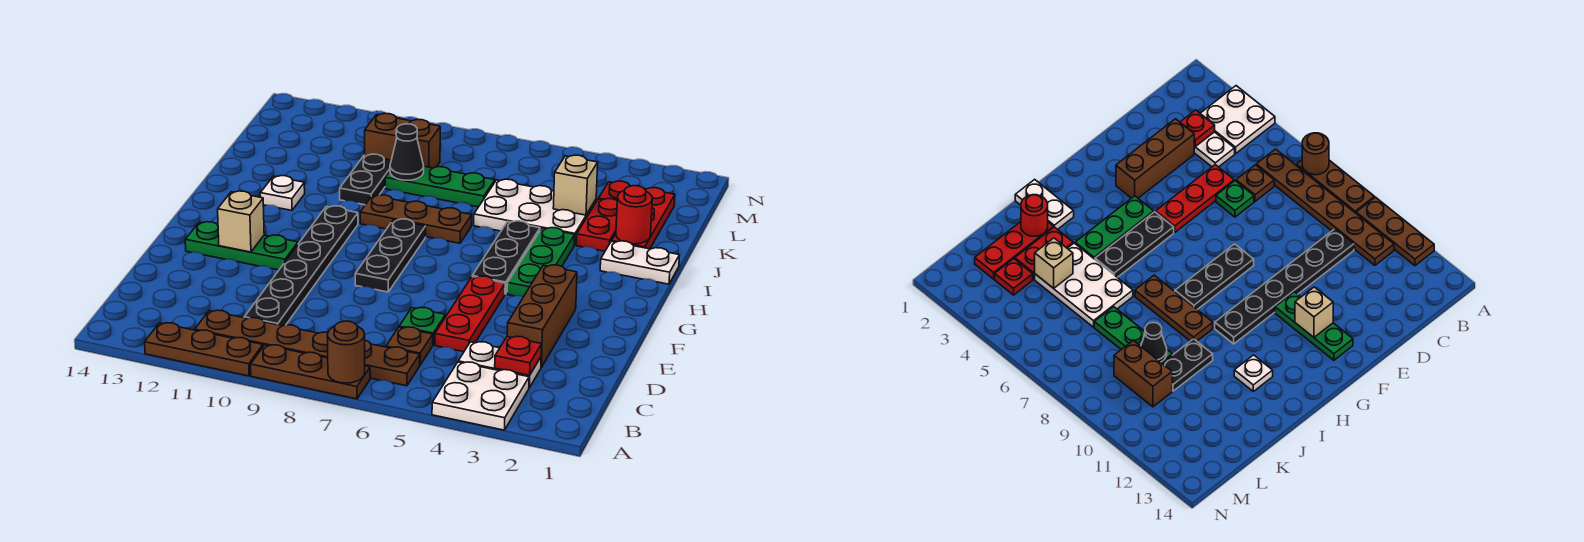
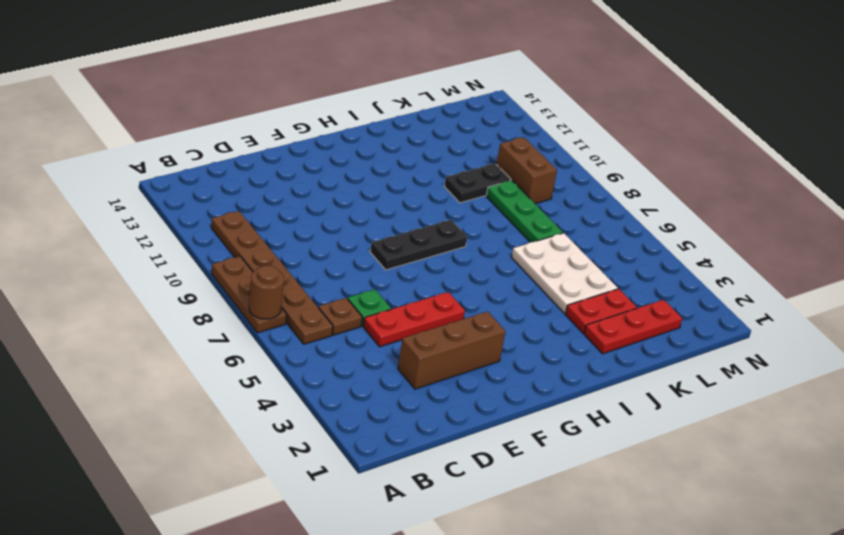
none -> white plate A3:B4 level 1
none -> brown plate A10:A12 level 1
none -> white plate C3:C4 level 1
none -> black plate C10:H10 level 1

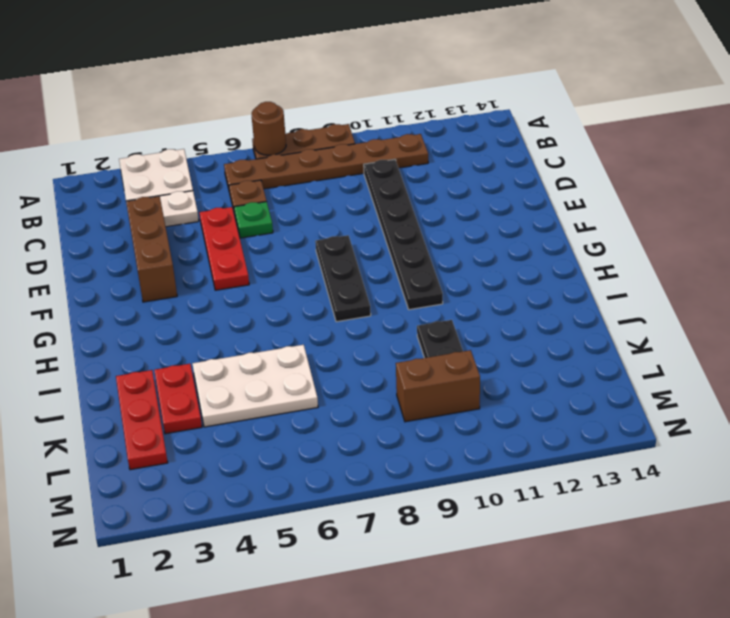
none -> brown plate A10:A12 level 1
none -> green plate F11:F13 level 1
none -> green plate G4:I4 level 1
none -> black plate G5:I5 level 1

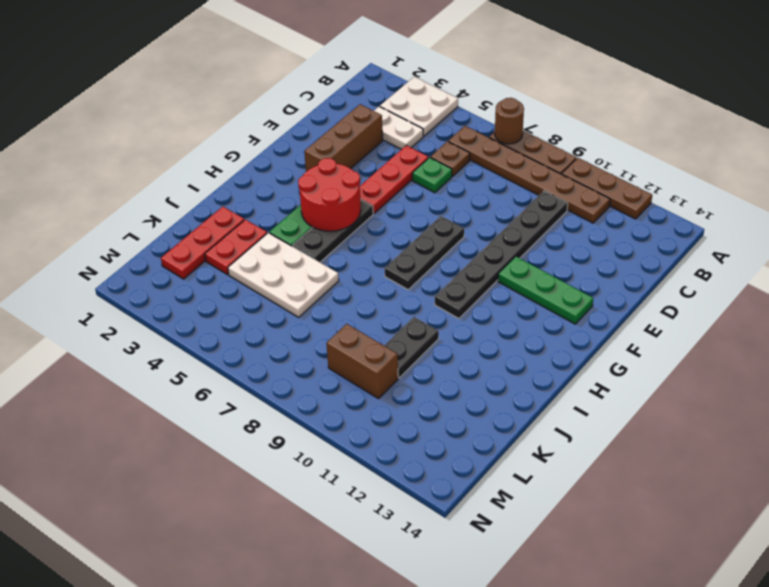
red round brick G4:H5 level 2 -> none
none -> white plate I1:I2 level 1
none -> brown plate I7:I9 level 1
none -> white plate I12 level 1
none -> green plate K7:K9 level 1

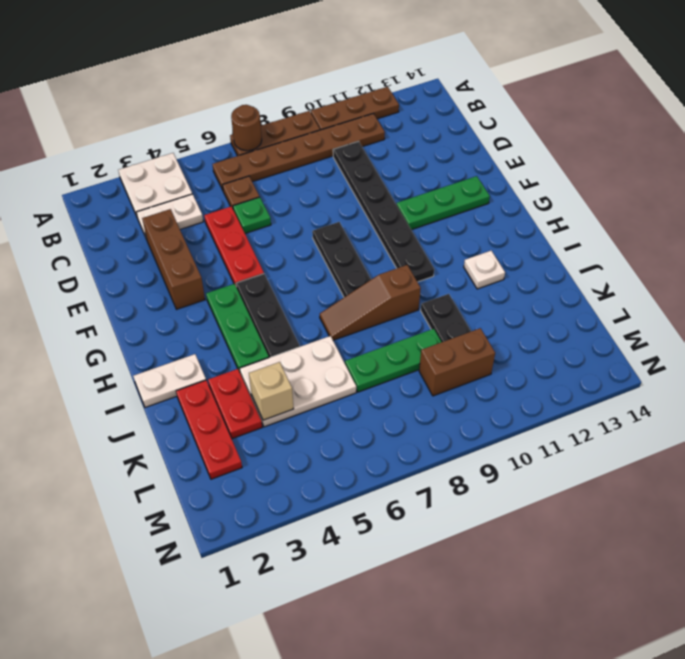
brown slope I7:I9 level 1 top 9 -> brown plate I7:I9 level 1
none -> red plate L3 level 1
none -> red plate C3 level 2
none -> tan brick F12 level 2
none -> red round brick J2 level 2

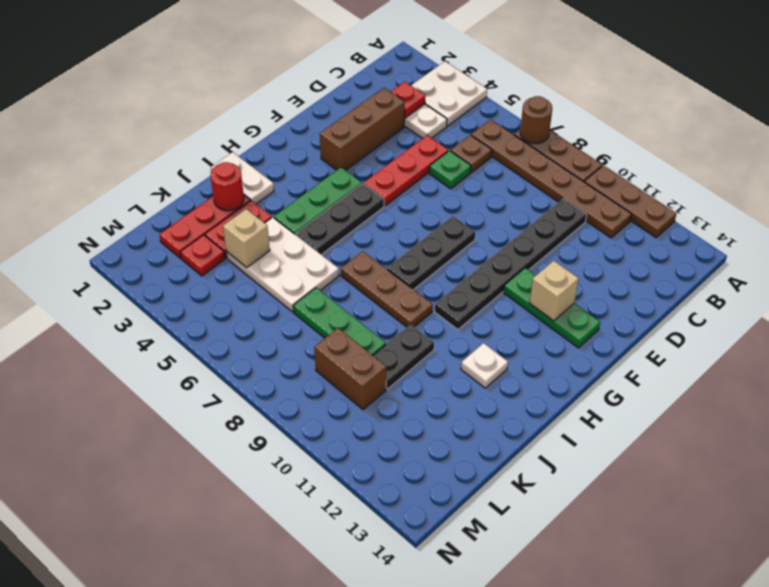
none -> black cone K9 level 2

